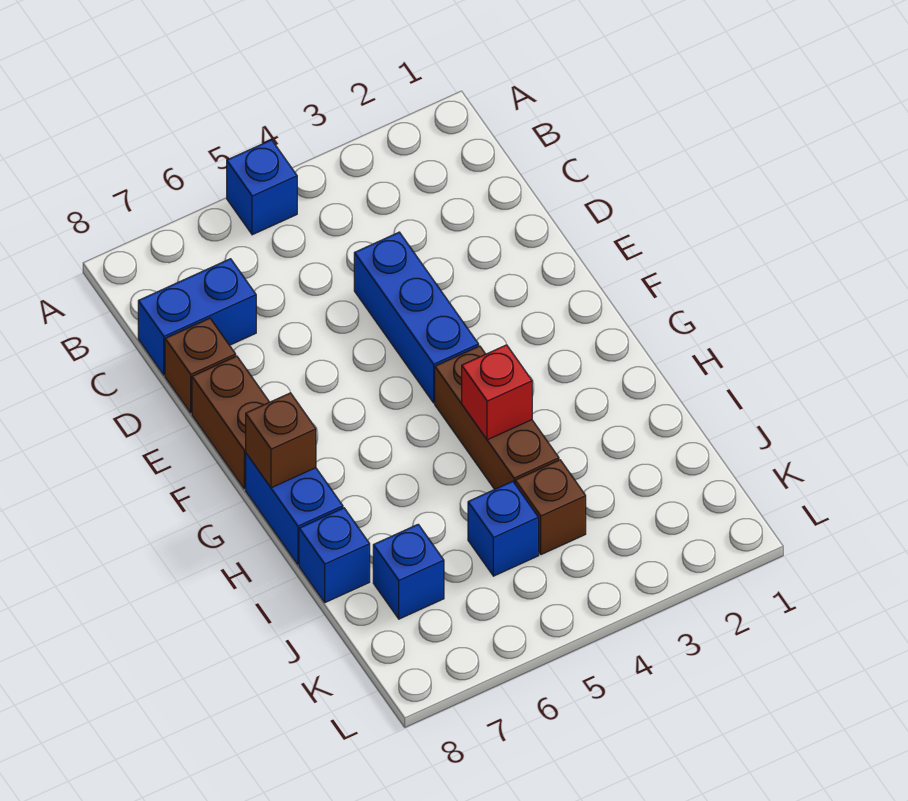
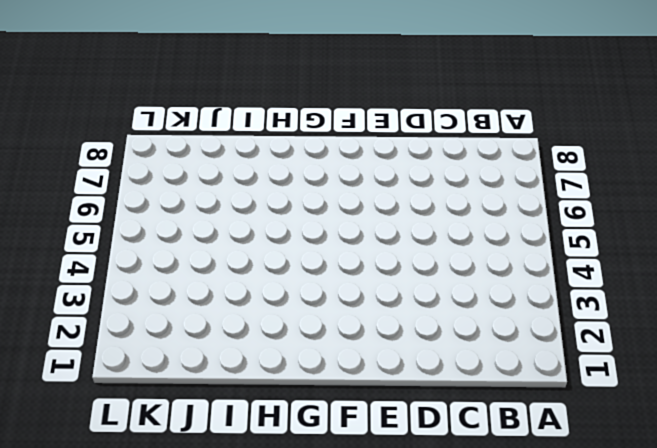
none -> blue brick A5 level 1
none -> blue brick C7:C8 level 1
none -> blue brick D4:F4 level 1

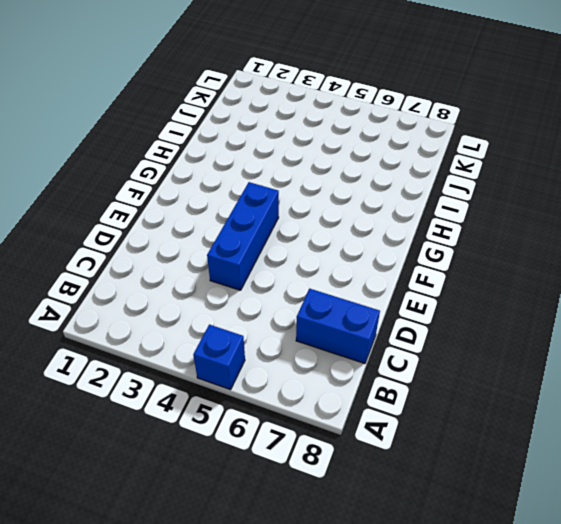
none -> brown brick D8 level 1
none -> brown brick E8:F8 level 1
none -> brown brick G4:I4 level 1

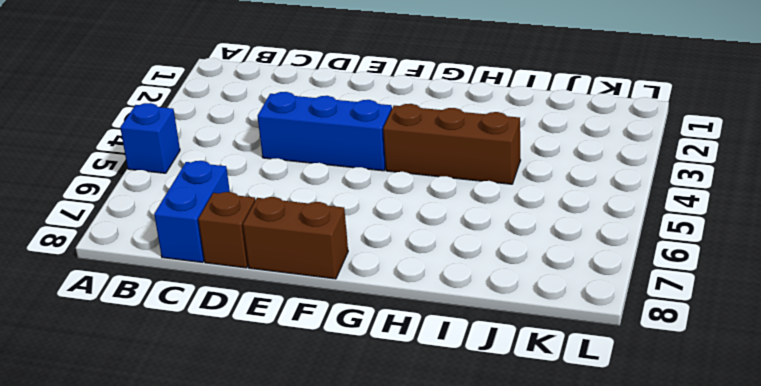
none -> blue brick G8:H8 level 1
none -> blue brick I8 level 1
none -> brown brick J4 level 1

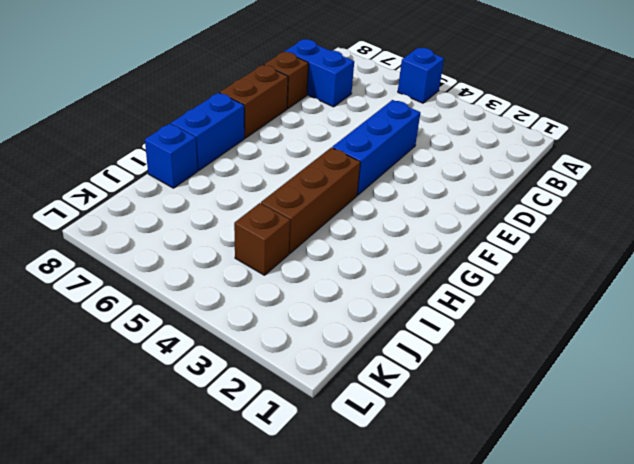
none -> blue brick J5 level 1
none -> blue brick J7 level 1
none -> brown brick G8 level 2

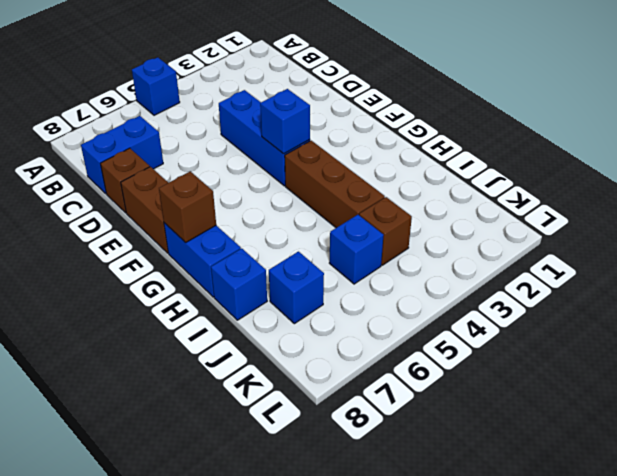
blue brick F4 level 2 -> none
none -> red brick H4 level 2

